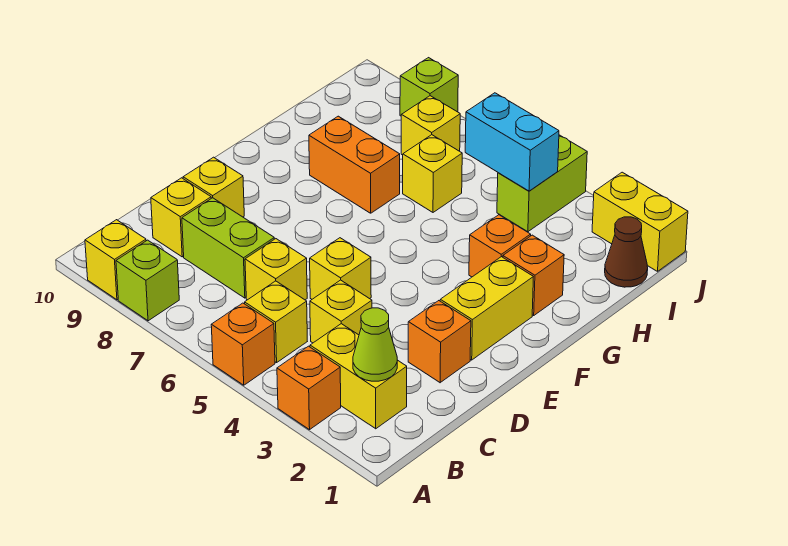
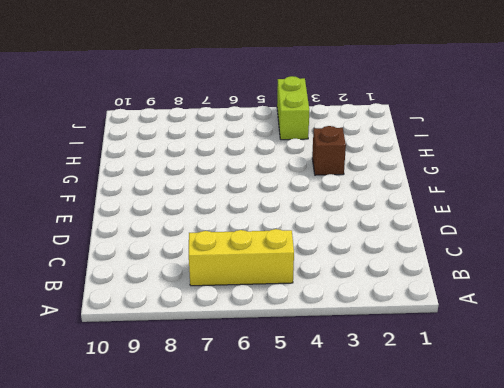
yellow brick B5:B7 level 1 -> yellow brick B5 level 1
brown brick G3 level 1 -> orange brick G3 level 1
none -> orange brick A3 level 1
none -> orange brick A5 level 1
none -> lime brick A8 level 1

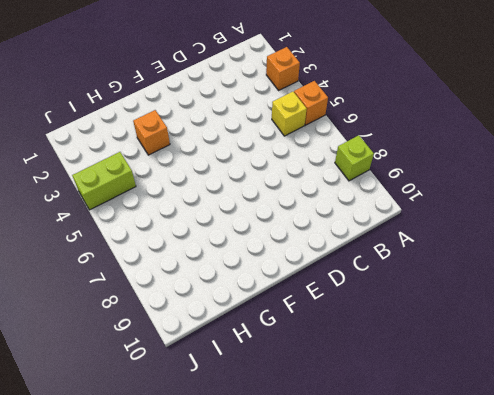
none -> yellow brick A9 level 1
none -> yellow brick B2:B3 level 1
none -> yellow brick C4 level 1

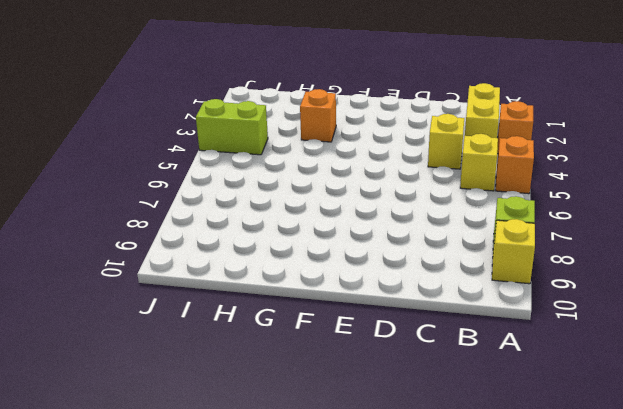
none -> yellow brick C6 level 1
none -> lime brick C7:C8 level 1
none -> yellow brick C9 level 1

